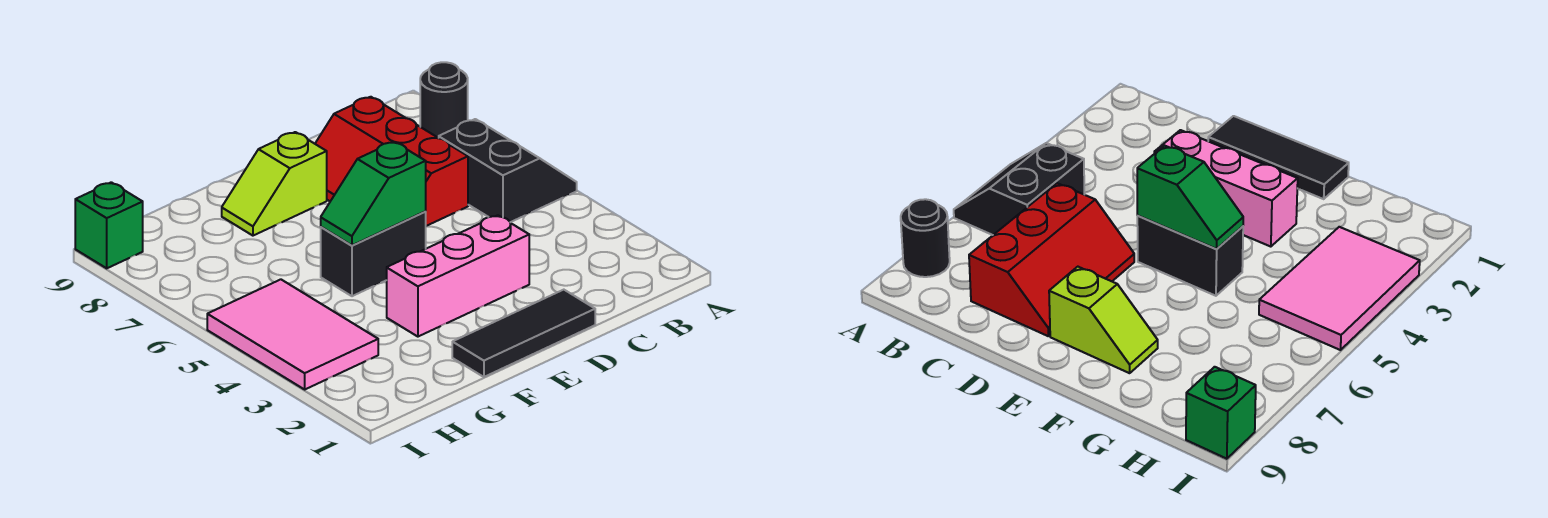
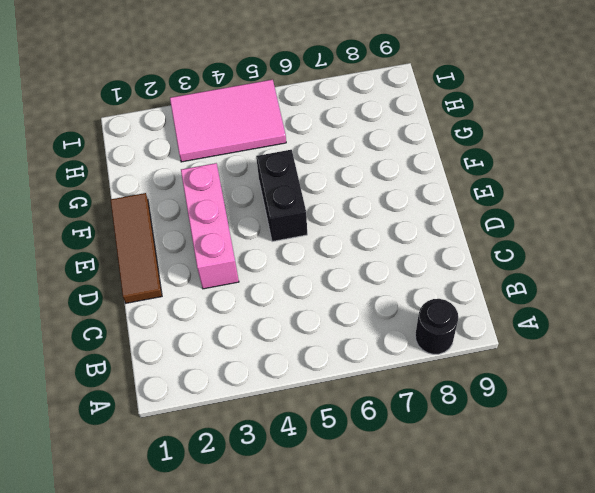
brown tile D1:F1 level 1 -> black tile D1:F1 level 1
none -> black slope A5:B6 level 1 top B
none -> red slope C6:D8 level 1 top C

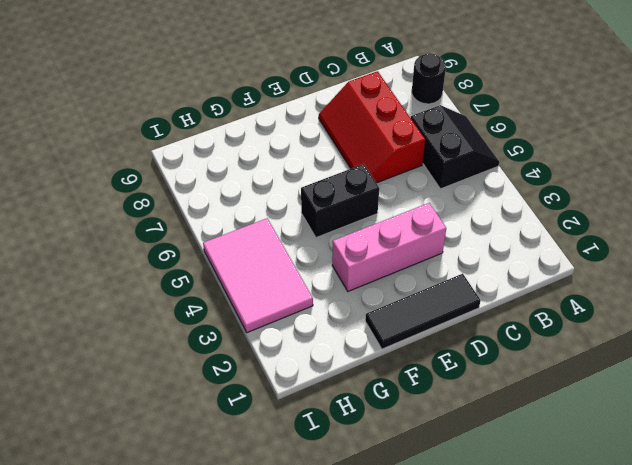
none -> lime slope E8:F8 level 1 top E
none -> green brick I9 level 1

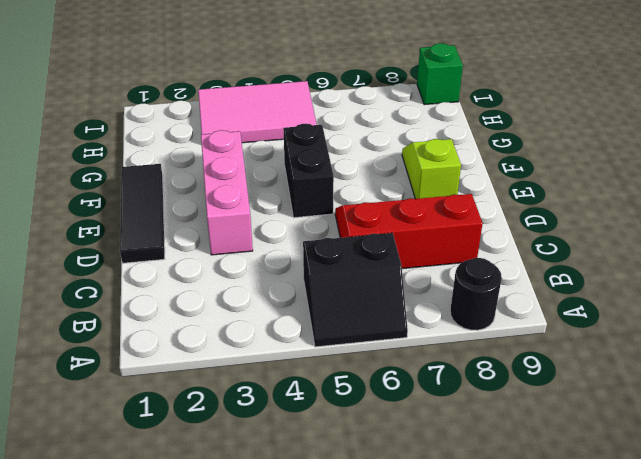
none -> green slope E5:F5 level 2 top E

